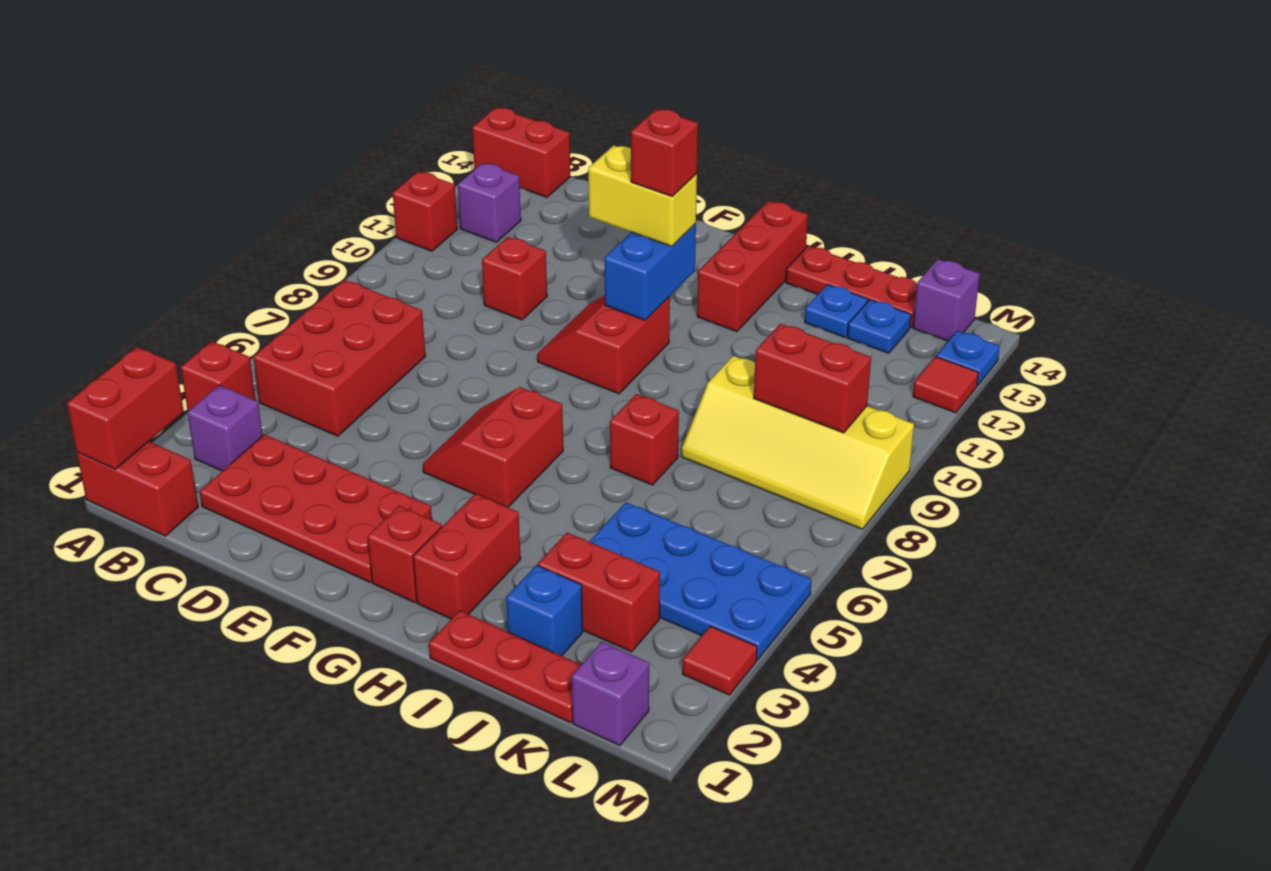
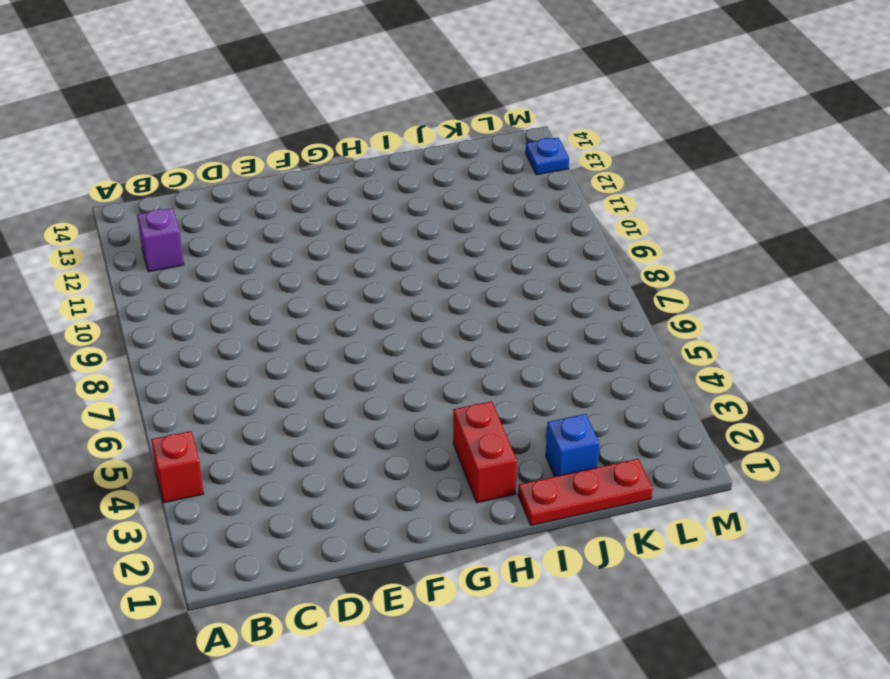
none -> red brick A1:B1 level 1
none -> red brick A11 level 1
none -> red brick A14:B14 level 1
none -> purple brick B3 level 1

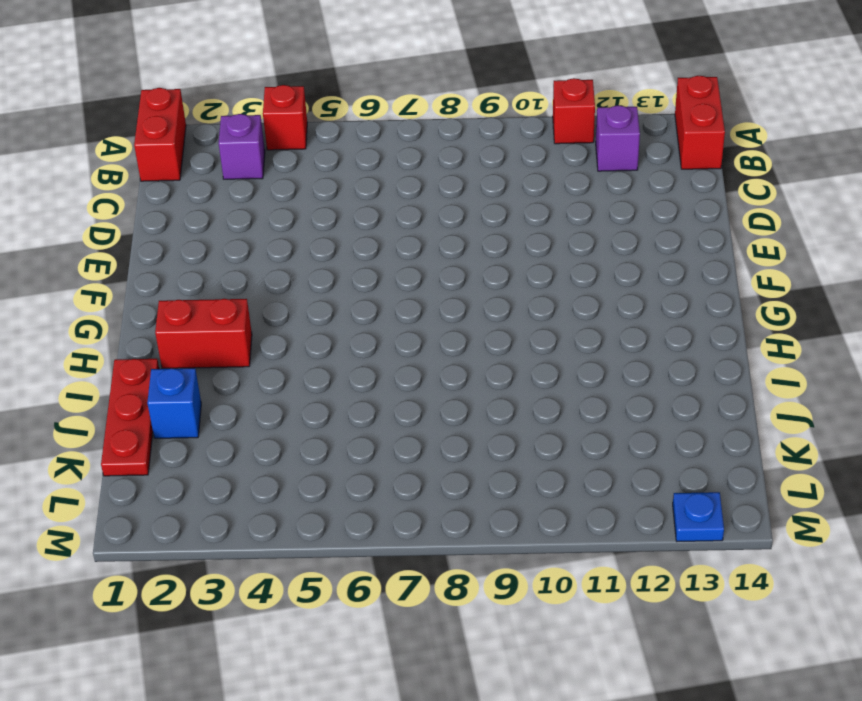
none -> red brick B5:C7 level 1
none -> red plate C2:F3 level 1
none -> red brick D10 level 1
none -> red slope F5:G6 level 1 top G

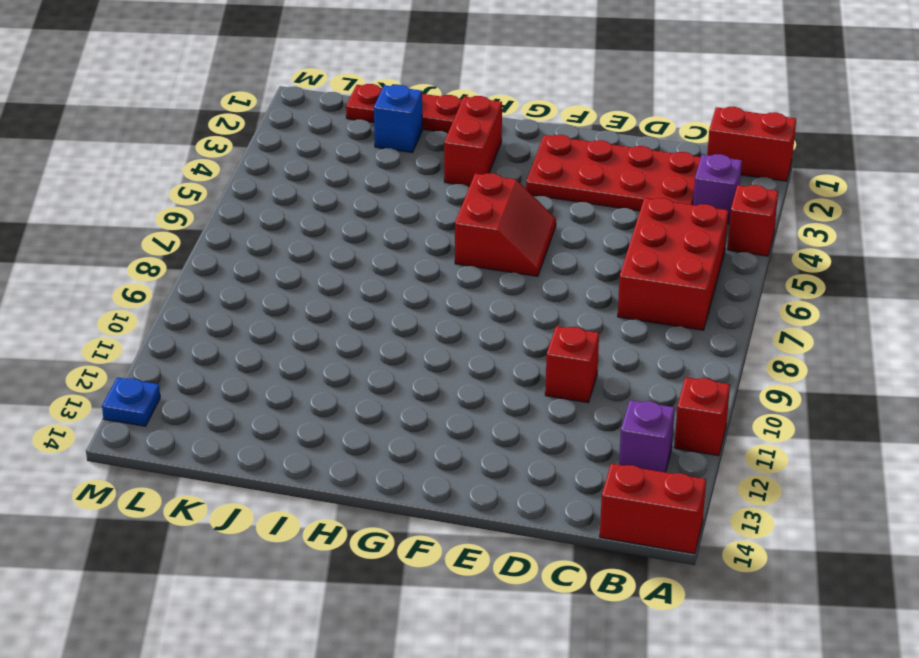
none -> red slope F9:G10 level 1 top G
none -> red brick G2 level 1
none -> red brick H12:H14 level 1
none -> red brick I7 level 1

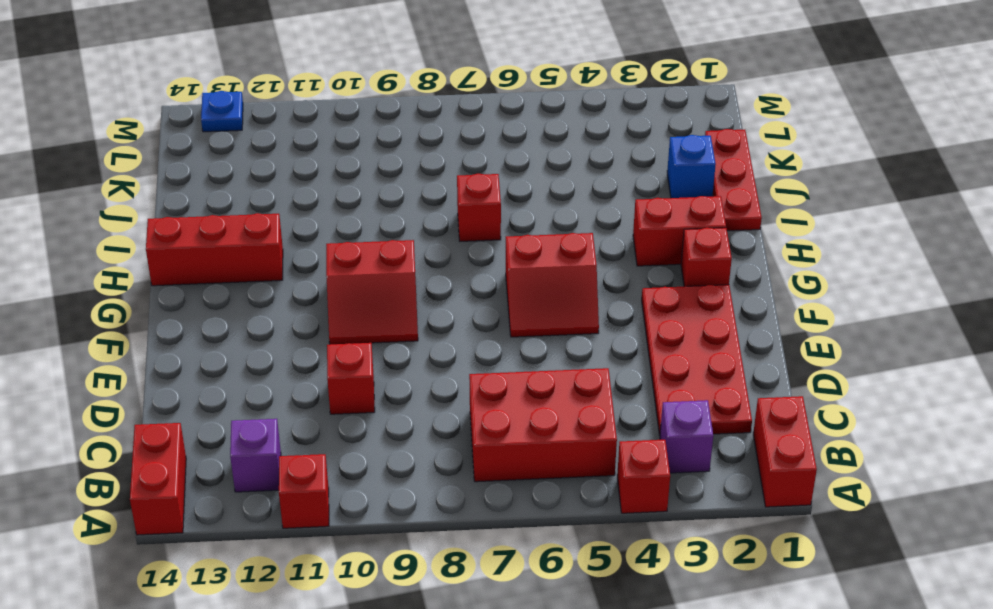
none -> red plate I14:K14 level 1
none -> red brick J3:K3 level 1
none -> blue plate J4:M5 level 1
none -> yellow slope J8:M9 level 1 top 9

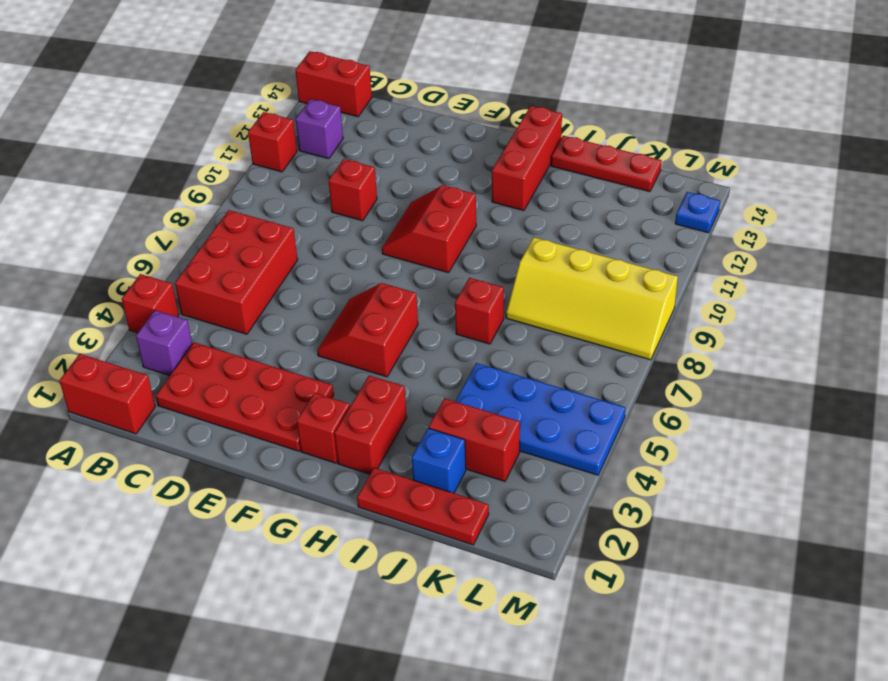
none -> blue plate J13 level 1
none -> blue plate K13 level 1
none -> purple brick L1 level 1
none -> purple brick L14 level 1

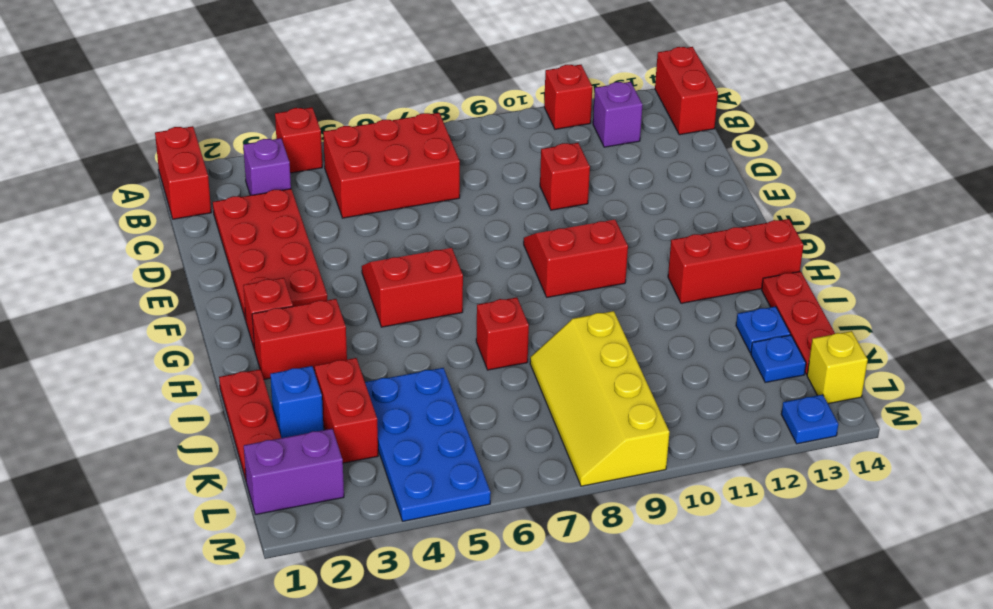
purple brick L1:L2 level 1 -> purple brick L1 level 1
yellow brick L14 level 1 -> purple brick L14 level 1
none -> red tile M3 level 1
none -> red tile M12 level 1
none -> red brick A1:A2 level 2
none -> blue brick G10:G11 level 2

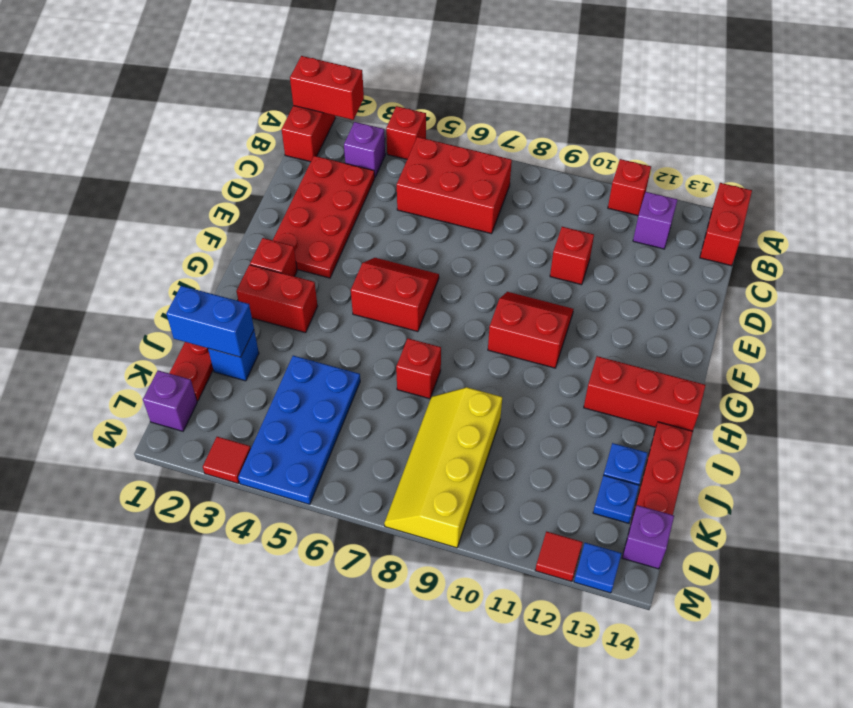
blue brick J1:J2 level 2 -> blue brick G10:G11 level 2
none -> red brick J3:K3 level 1
none -> red brick K9:L9 level 2
none -> yellow brick F11:G11 level 3
none -> red brick G11 level 4

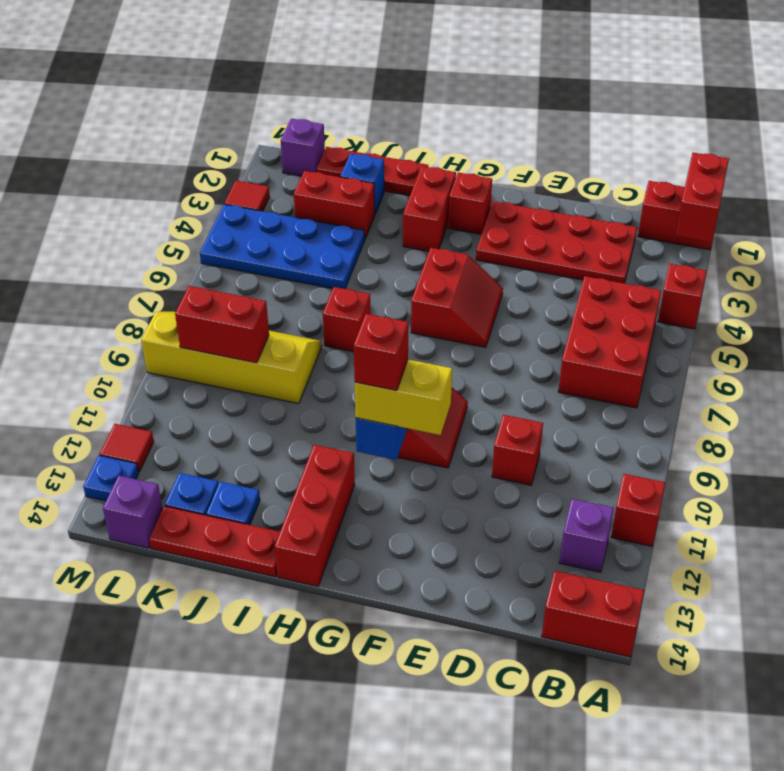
none -> purple brick B3 level 1

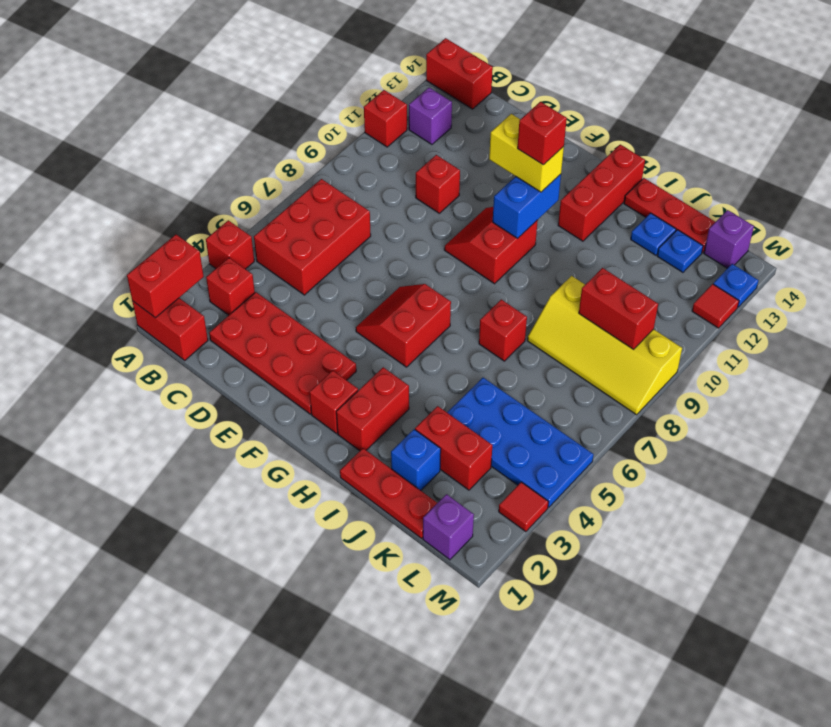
red brick B3 level 1 -> purple brick B3 level 1

